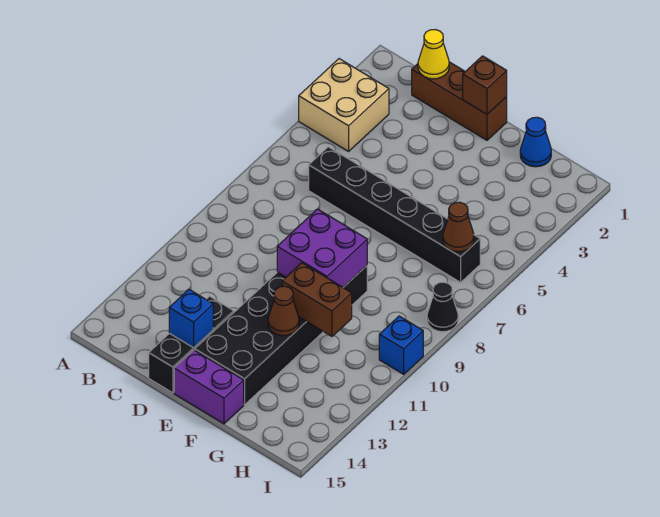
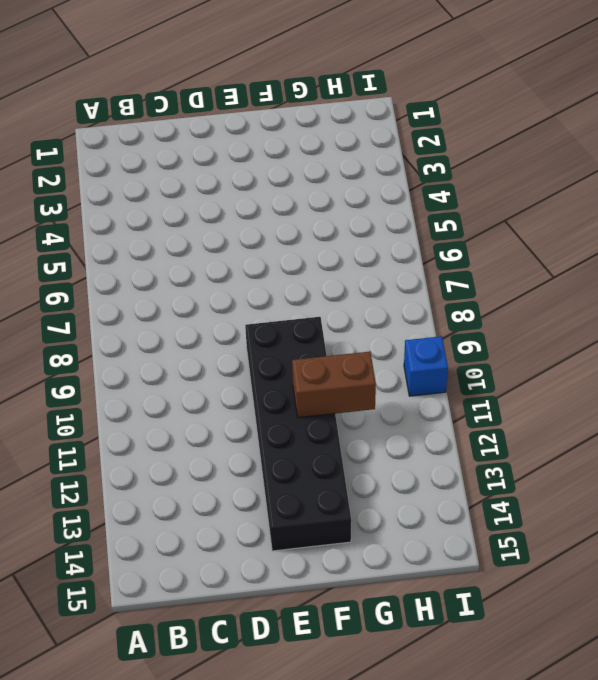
none -> tan brick A3:B4 level 1
none -> brown brick C1:E1 level 1
none -> black brick C6:H6 level 1

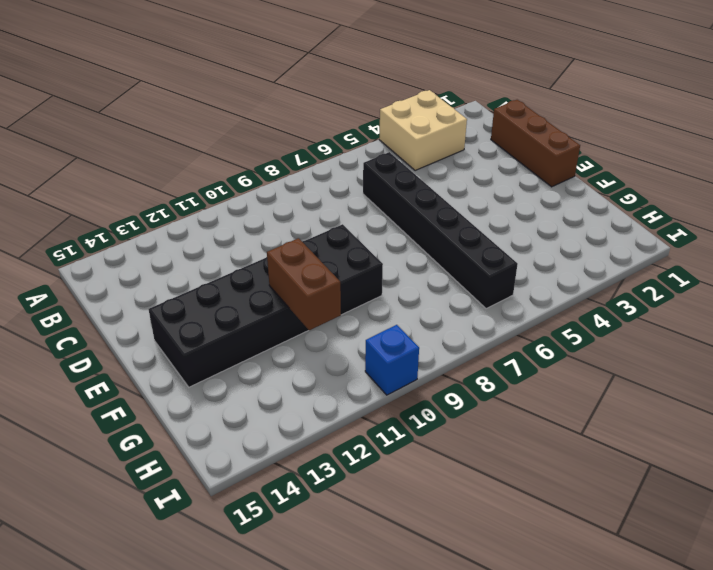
none -> black brick D13:D15 level 1
none -> purple brick E15:F15 level 1
none -> blue cone G1 level 1

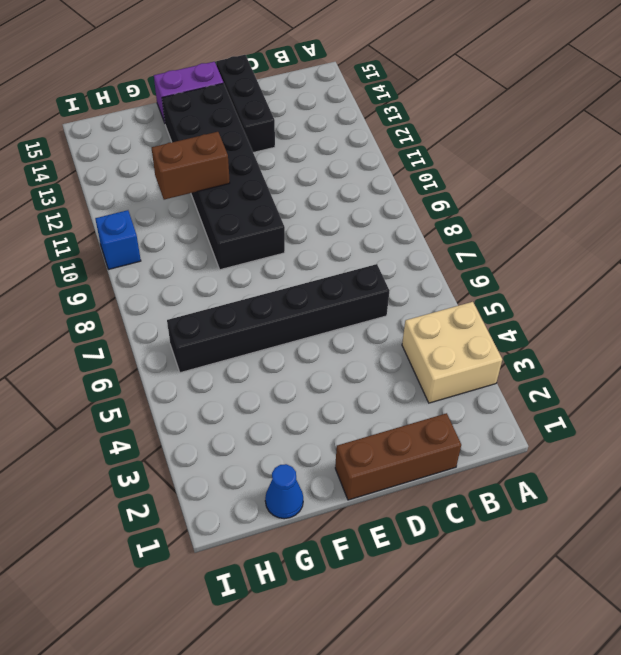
none -> black cone I8 level 1
none -> yellow cone C1 level 2
none -> blue brick D14 level 2

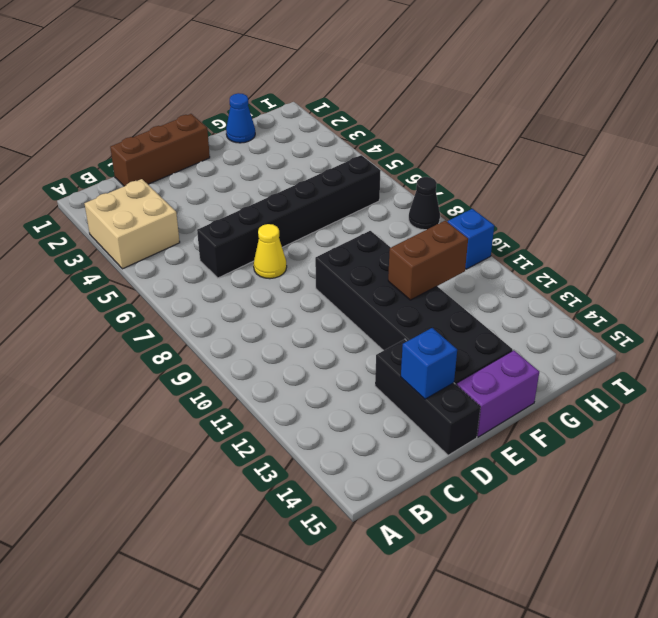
yellow cone D7 level 1 -> yellow cone C1 level 2
none -> brown brick E1 level 2
none -> purple brick E9:F10 level 2
none -> brown cone F12 level 2

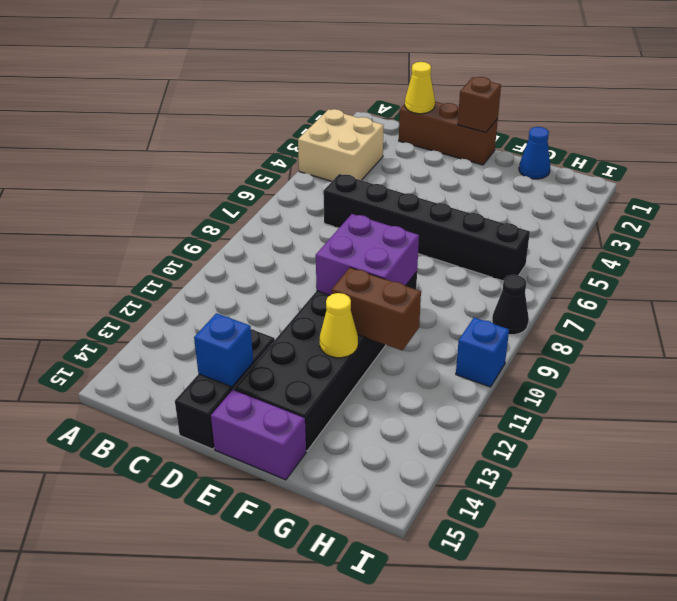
yellow cone F12 level 2 -> brown cone F12 level 2
none -> brown cone H6 level 2

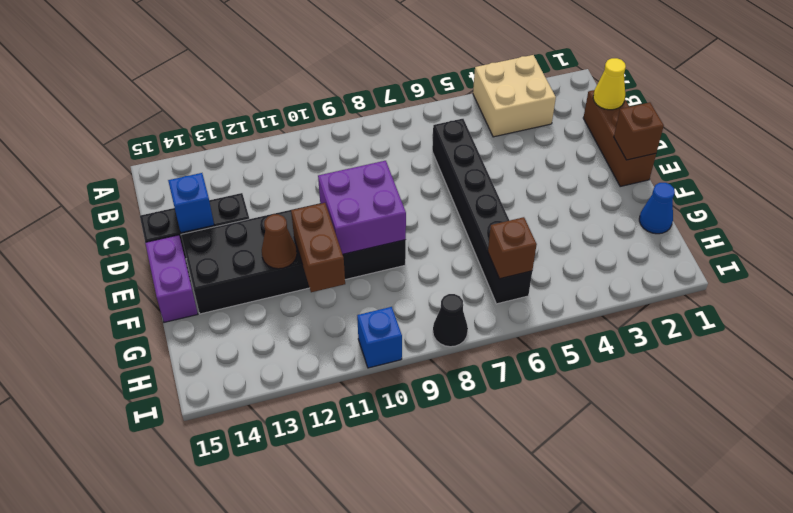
brown brick H6 level 2 -> brown cone H6 level 2

